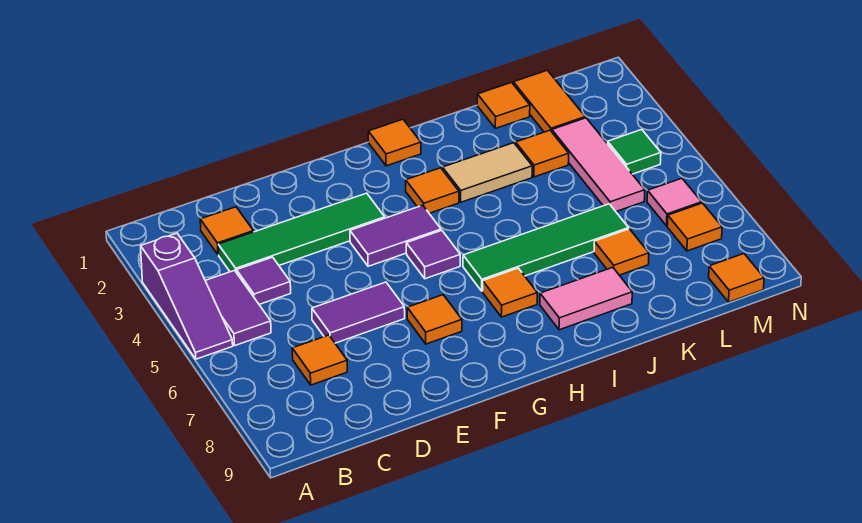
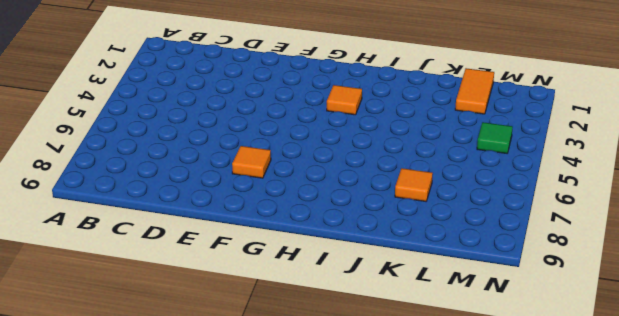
none -> purple slope A3:A5 level 1 top 3
none -> purple tile B4:B5 level 1
none -> orange tile C2 level 1

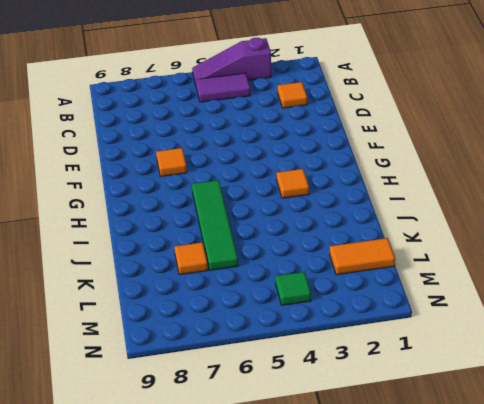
none -> green tile C3:F3 level 1
none -> purple tile C4 level 1
none -> orange tile C7 level 1

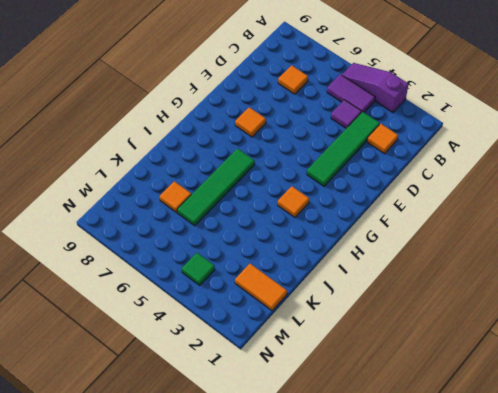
none -> purple tile D6:E6 level 1
none -> purple tile F4:G4 level 1
none -> purple tile G5 level 1

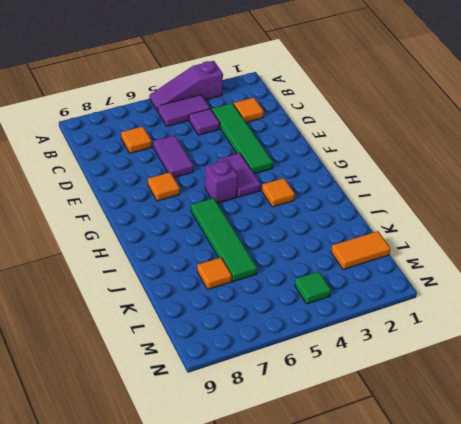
purple brick G5 level 1 -> purple tile G5 level 1
none -> orange tile H1 level 1
none -> orange tile H7 level 1
none -> tan tile I3:J3 level 1

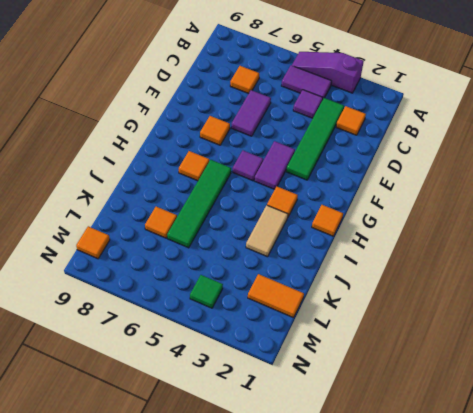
none -> pink tile I8:J8 level 1
none -> orange tile K1 level 1
none -> orange tile K3 level 1

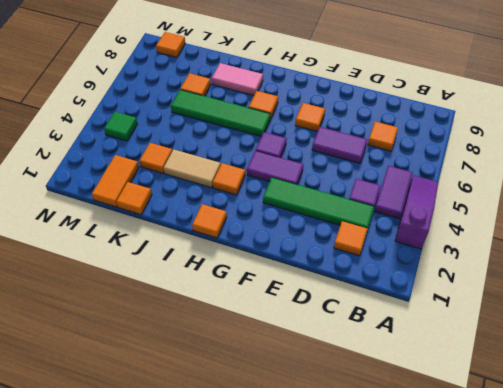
none -> pink tile L3:L5 level 1
none -> pink tile M6 level 1
none -> orange tile M7 level 1

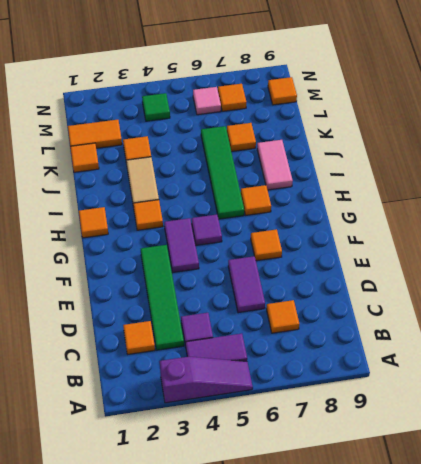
none -> pink tile L3:L5 level 1

